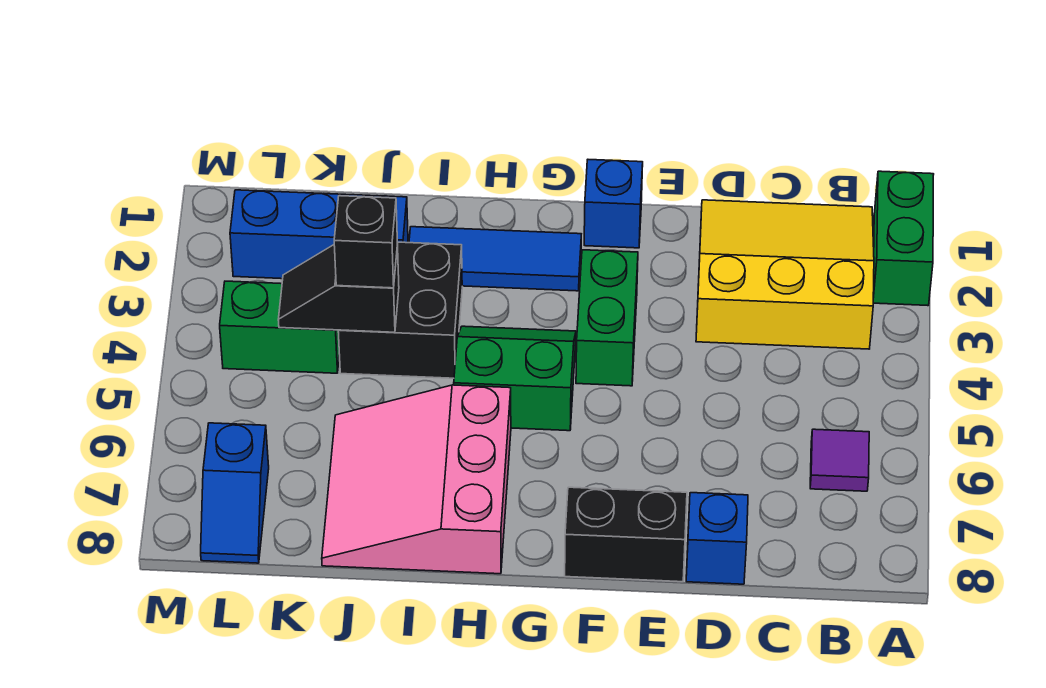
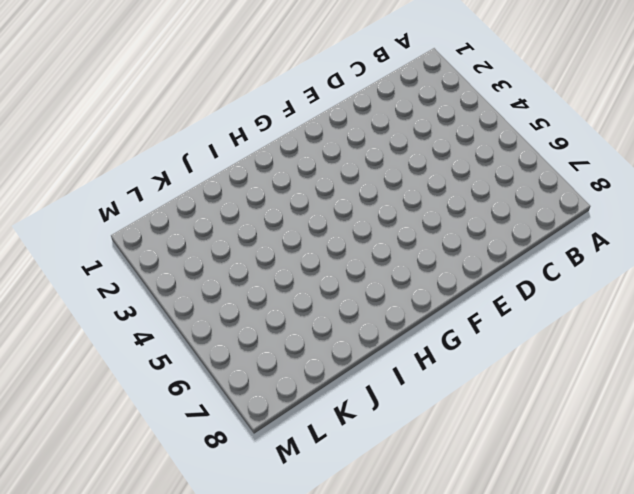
none -> green brick A1:A2 level 1
none -> yellow slope B1:D3 level 1 top 3
none -> purple tile B6 level 1

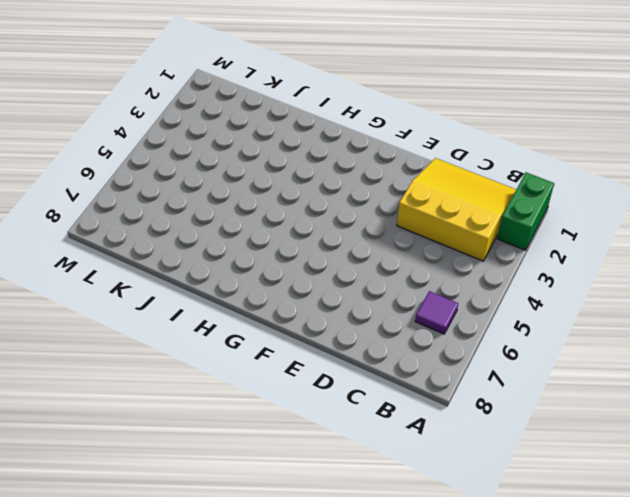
none -> blue brick D8 level 1
none -> black brick E8:F8 level 1
none -> blue brick F1 level 1

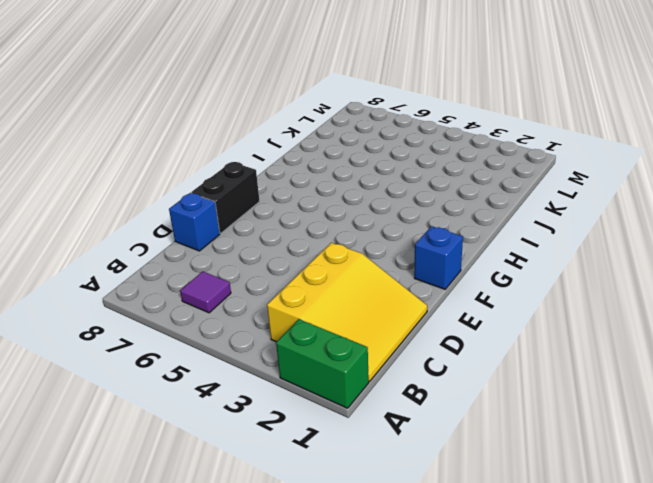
none -> green brick F3:F4 level 1
none -> blue tile G2:I2 level 1
none -> green slope G4:H5 level 1 top 5

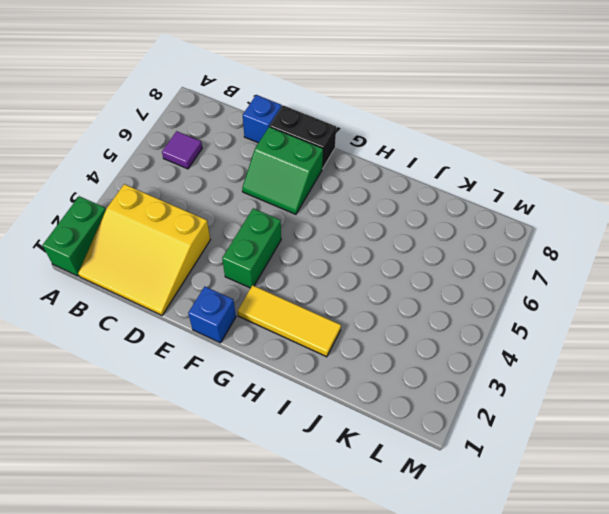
green slope E6:F7 level 1 top 7 -> green slope G4:H5 level 1 top 5
yellow tile G2:I2 level 1 -> blue tile G2:I2 level 1
none -> pink slope H6:J8 level 1 top H
none -> black brick I3:J4 level 1
none -> blue brick J2:L2 level 1

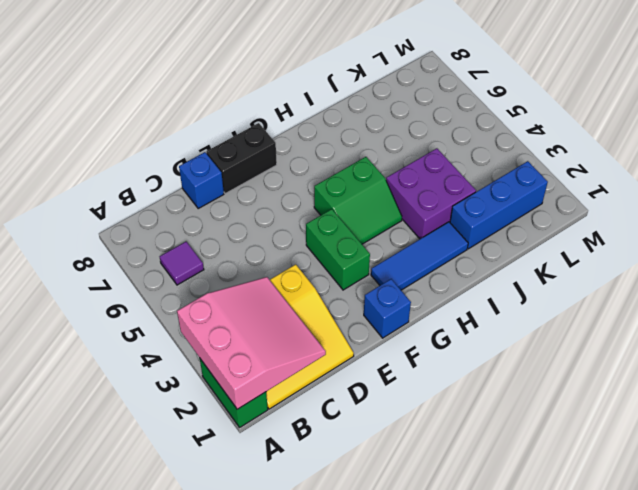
pink slope A1:C3 level 2 top A -> pink slope H6:J8 level 1 top H
purple brick I3:J4 level 1 -> black brick I3:J4 level 1
none -> green brick K4:L4 level 1
none -> blue slope L7:L8 level 1 top 7
none -> black slope J4:K4 level 2 top J

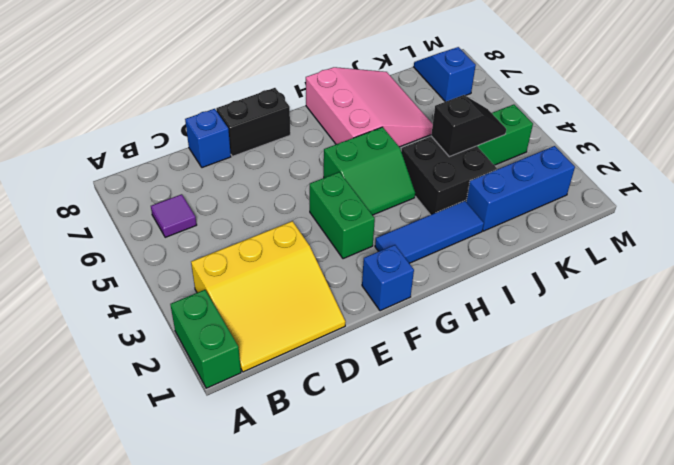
none -> black brick J4 level 3

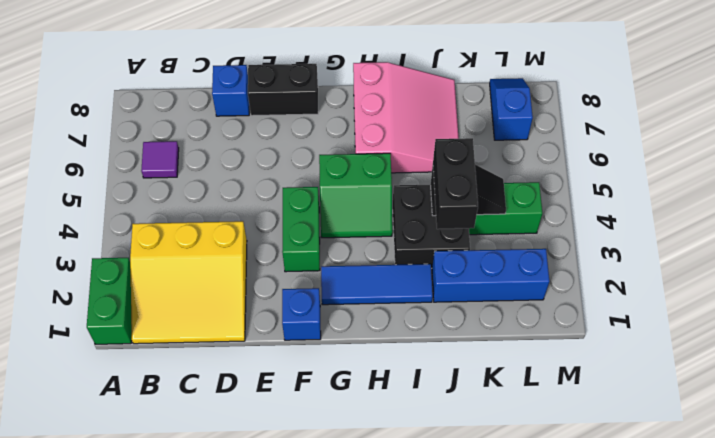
black brick J3:J4 level 3 -> black brick J4 level 3

